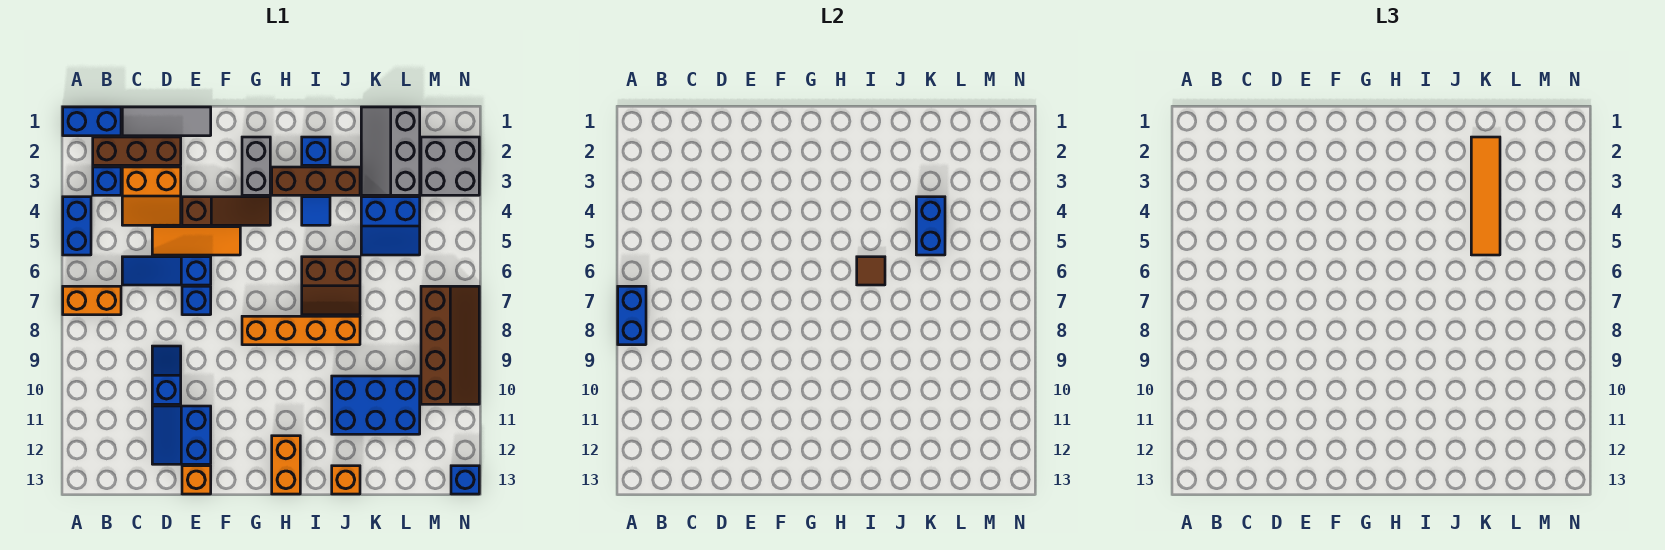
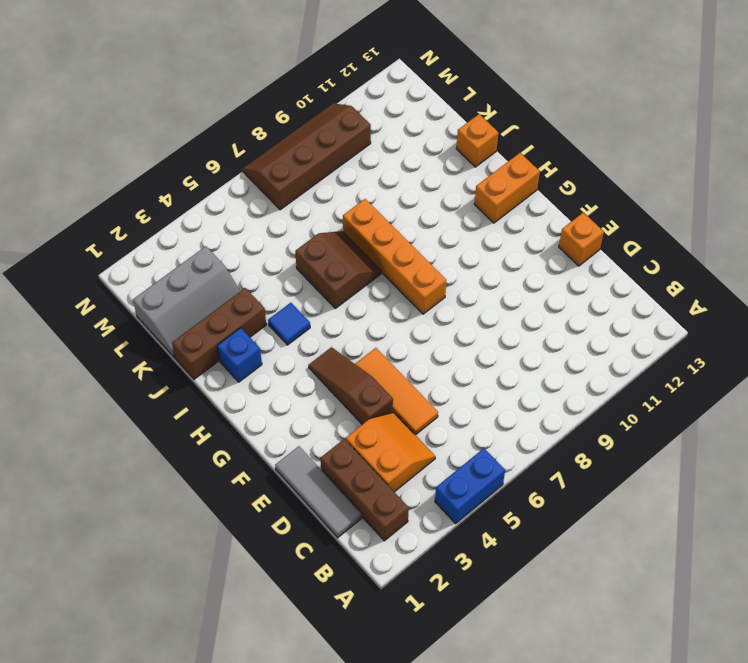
brown brick J1:J3 level 1 -> brown brick H3:J3 level 1
none -> blue brick A1:B1 level 1
none -> orange brick A7:B7 level 1
none -> blue brick B3 level 1
none -> blue slope C6:E6 level 1 top E

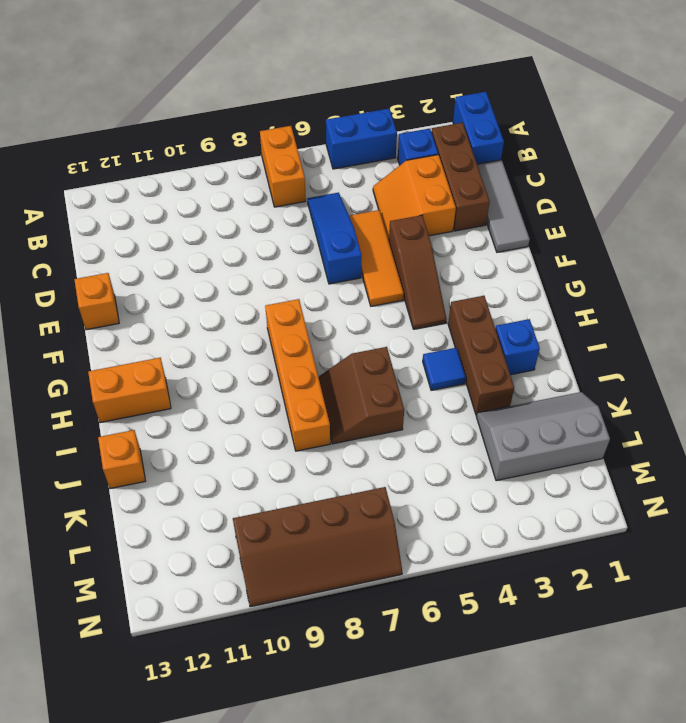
none -> blue slope D9:D10 level 1 top 10
none -> blue slope D11:E12 level 1 top E
none -> blue brick E7 level 1
none -> grey brick G2:G3 level 1

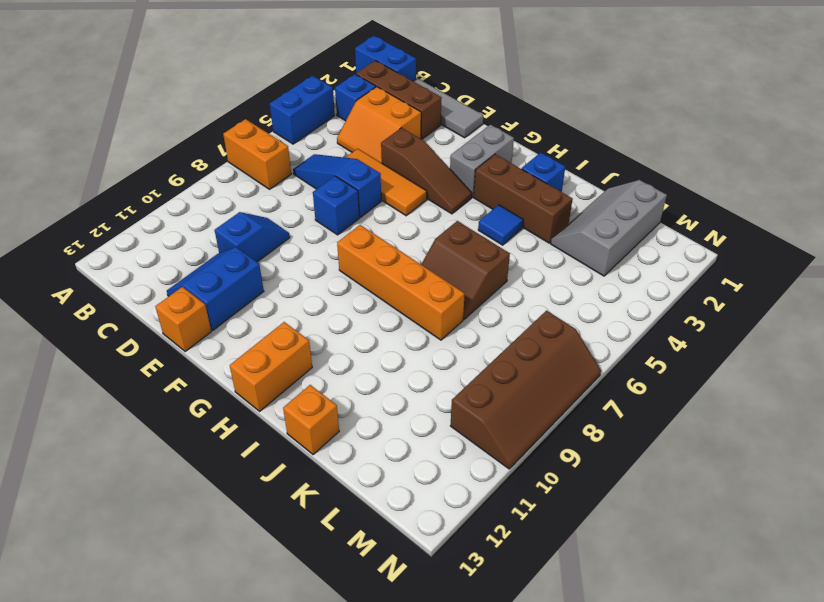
none -> blue brick J10:L11 level 1
none -> blue slope K4:L5 level 1 top 4
none -> grey brick M2:N3 level 1
none -> blue brick N13 level 1

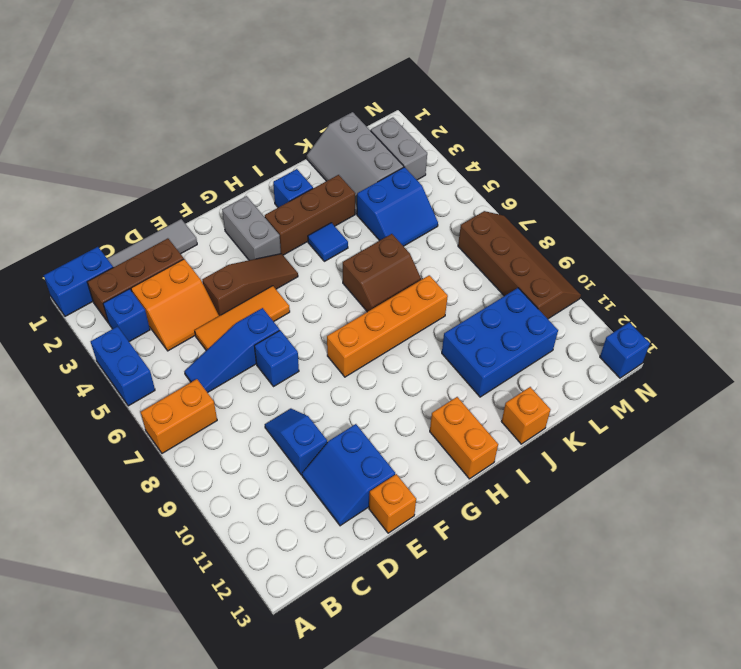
grey brick M2:M3 level 1 -> grey brick M2:N3 level 1
none -> blue brick A7:A8 level 2
none -> brown tile I6 level 2
none -> blue brick K4:K5 level 2
none -> orange tile K2:K5 level 3

